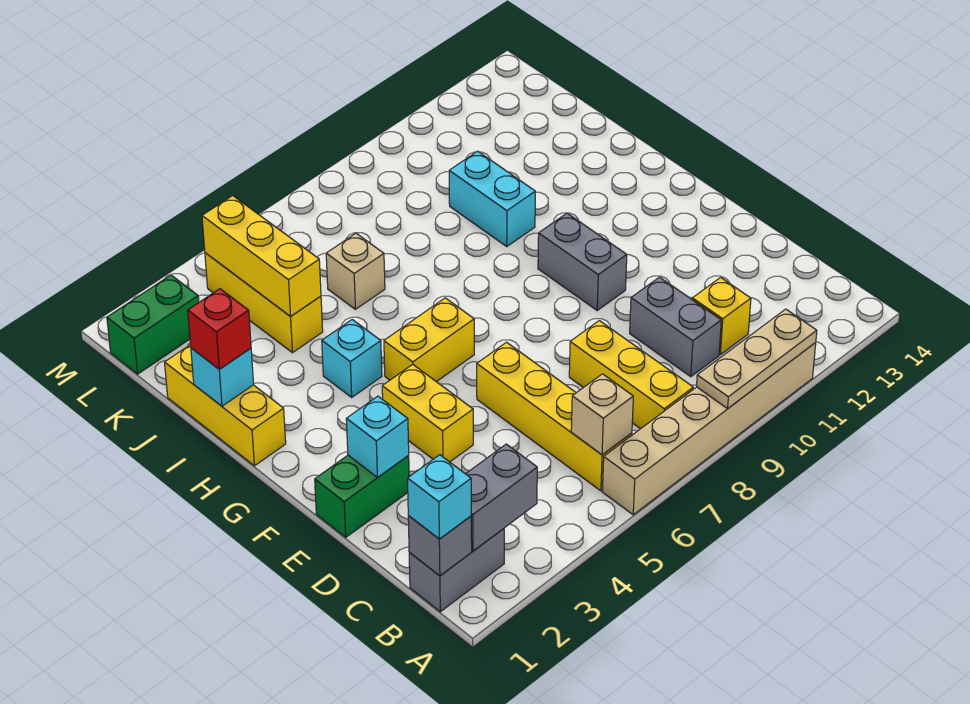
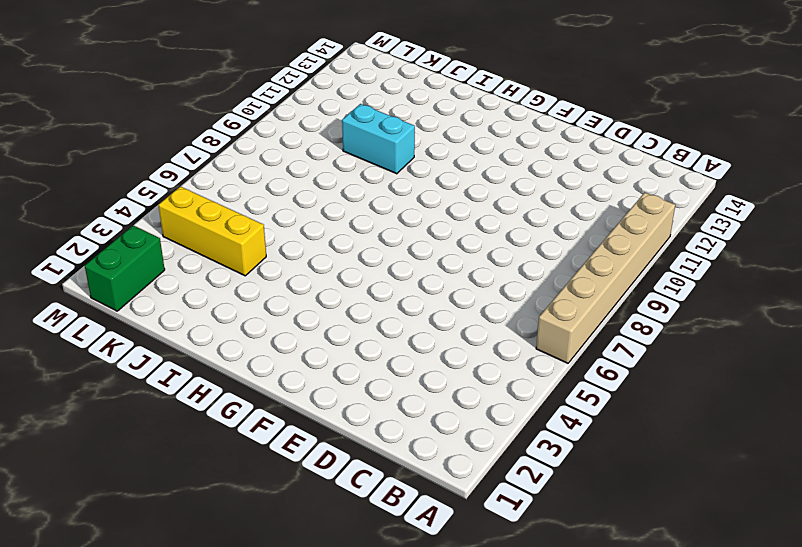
none -> grey brick B1:B2 level 1
none -> yellow brick B6:E6 level 1
none -> yellow brick B8:D8 level 1

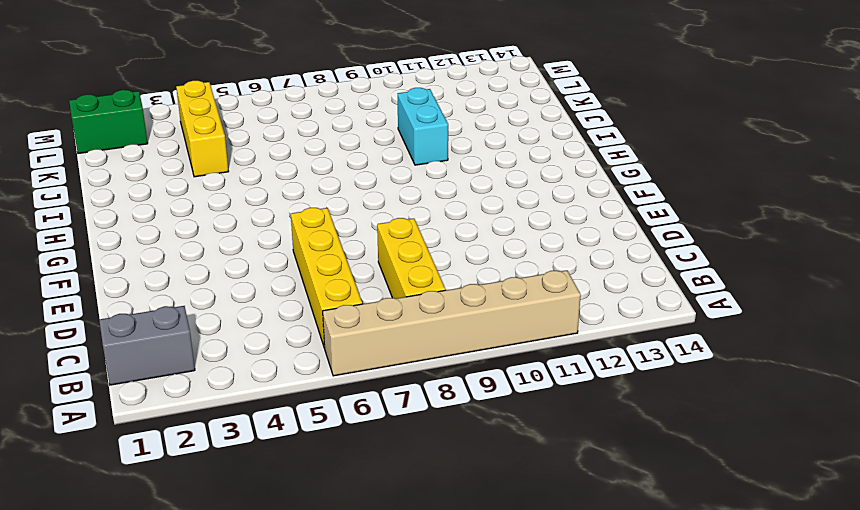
none -> grey brick C10:D10 level 1
none -> yellow brick C11 level 1
none -> green brick E1:E2 level 1

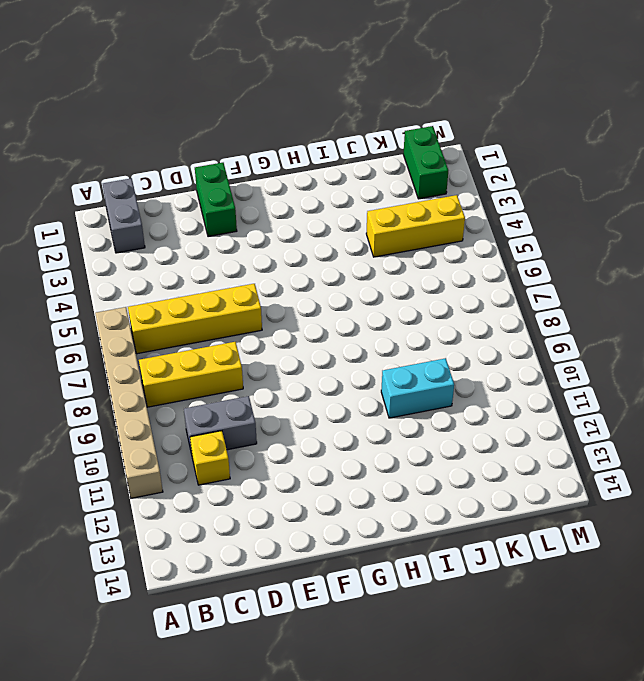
none -> yellow brick E4:F4 level 1
none -> grey brick F10:G10 level 1
none -> yellow brick G5:G6 level 1

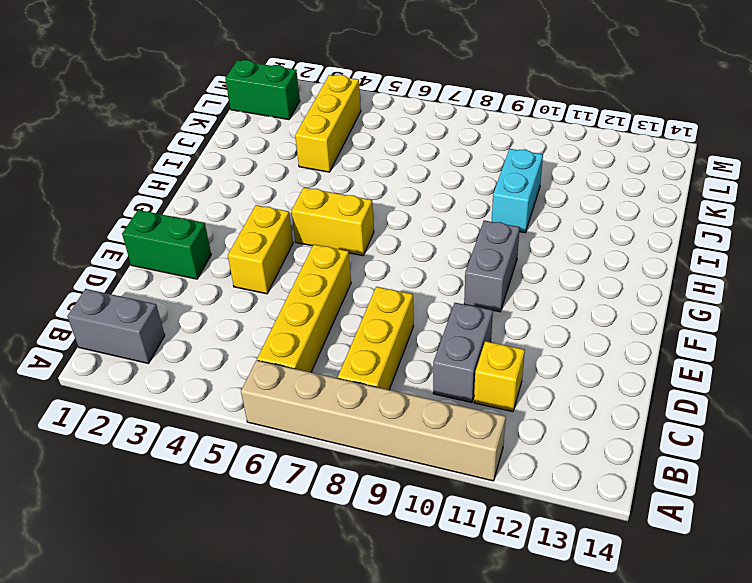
none -> yellow brick H1:J1 level 1
none -> cyan brick H4 level 1
none -> tan brick J6 level 1

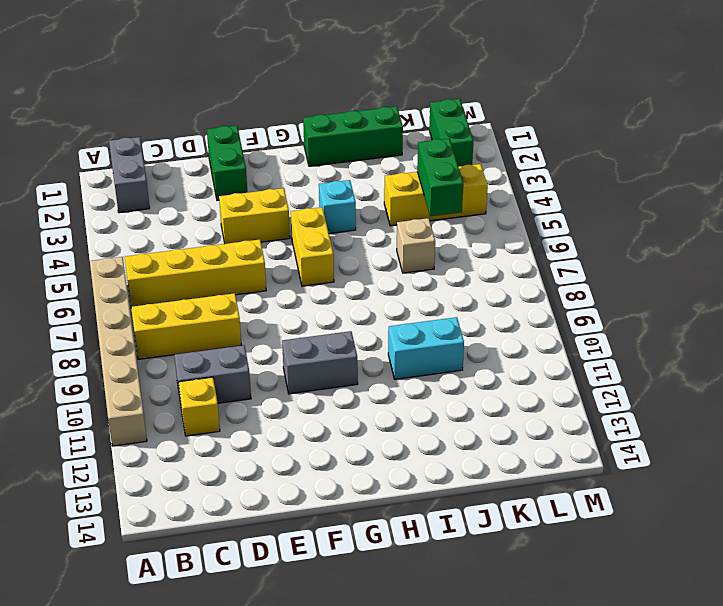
green brick H1:J1 level 1 -> yellow brick H1:J1 level 1
green brick K4:K5 level 2 -> yellow brick J4:L4 level 2
none -> tan plate A9:A11 level 2
none -> grey brick B1 level 2
none -> grey brick B2:B3 level 2

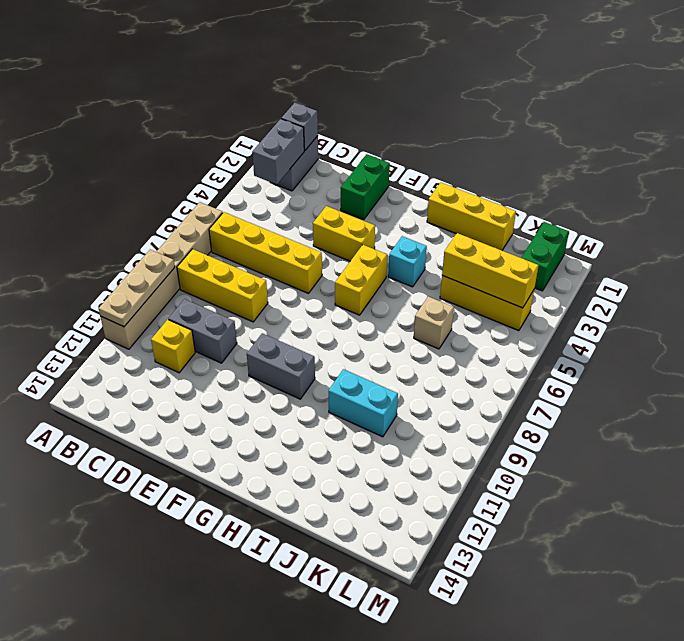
none -> tan brick B6 level 2
none -> cyan brick E2 level 2
none -> cyan brick I1 level 2

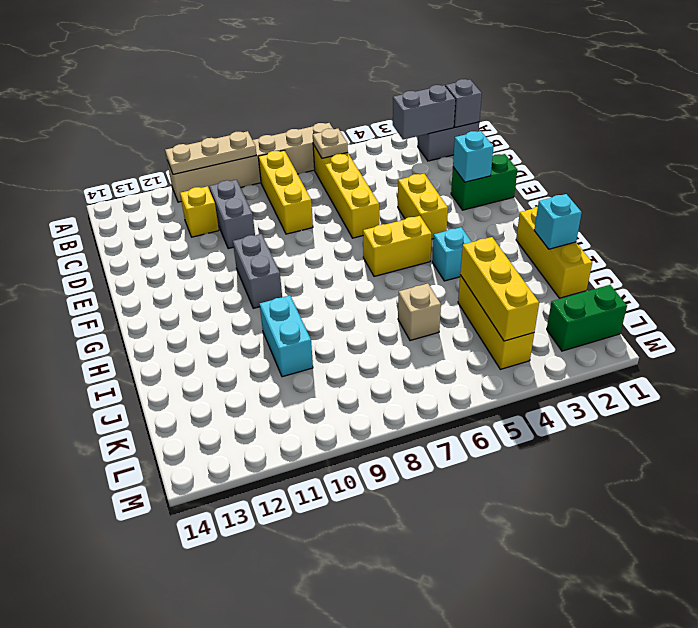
tan plate B6 level 2 -> tan brick B6 level 2
none -> cyan brick B1 level 3
none -> red brick I1 level 3

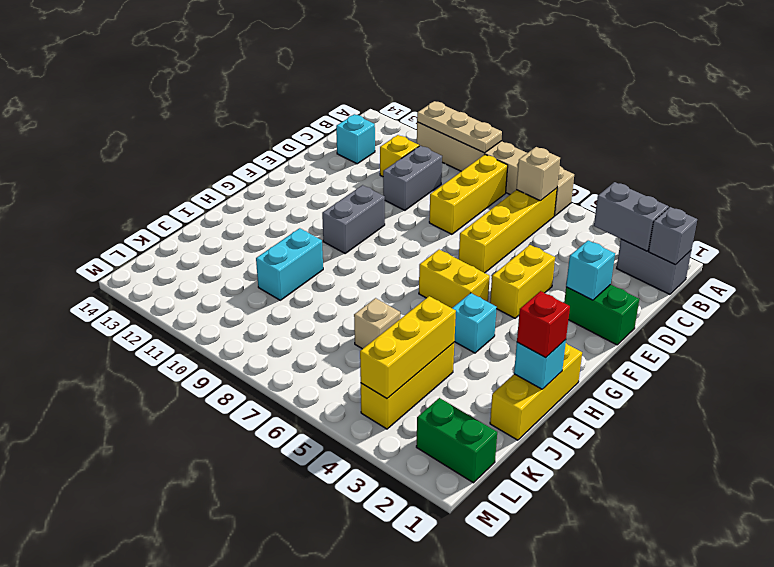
cyan brick C13 level 1 -> cyan brick B1 level 3

